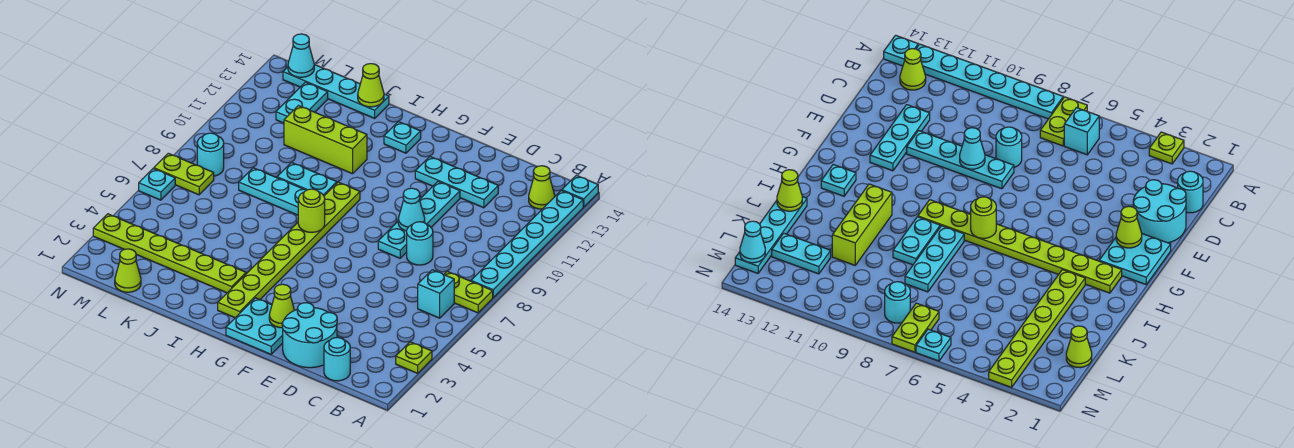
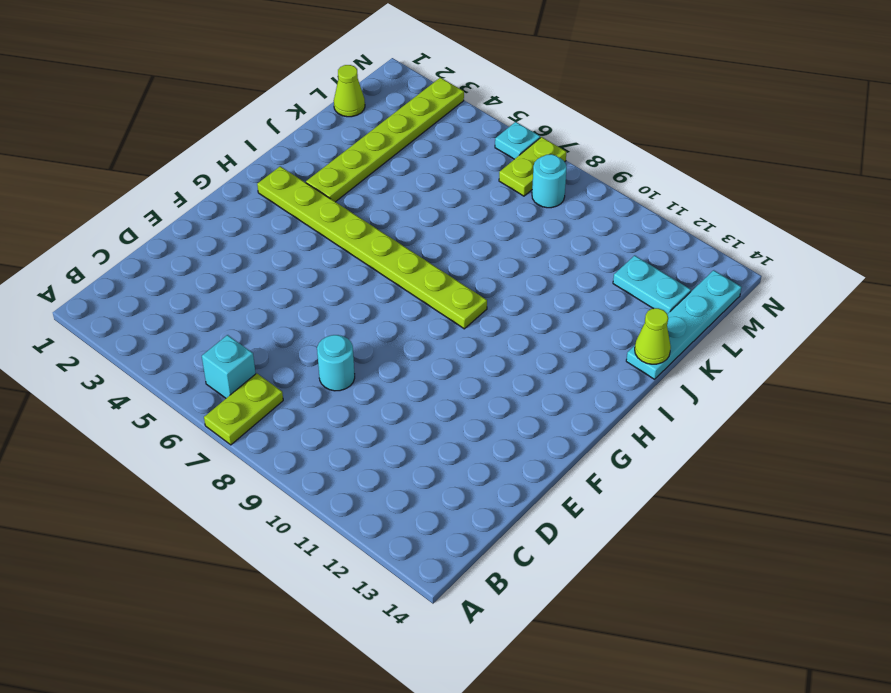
none -> lime plate A3 level 1
none -> cyan plate A8:A13 level 1
none -> cyan plate A14 level 1

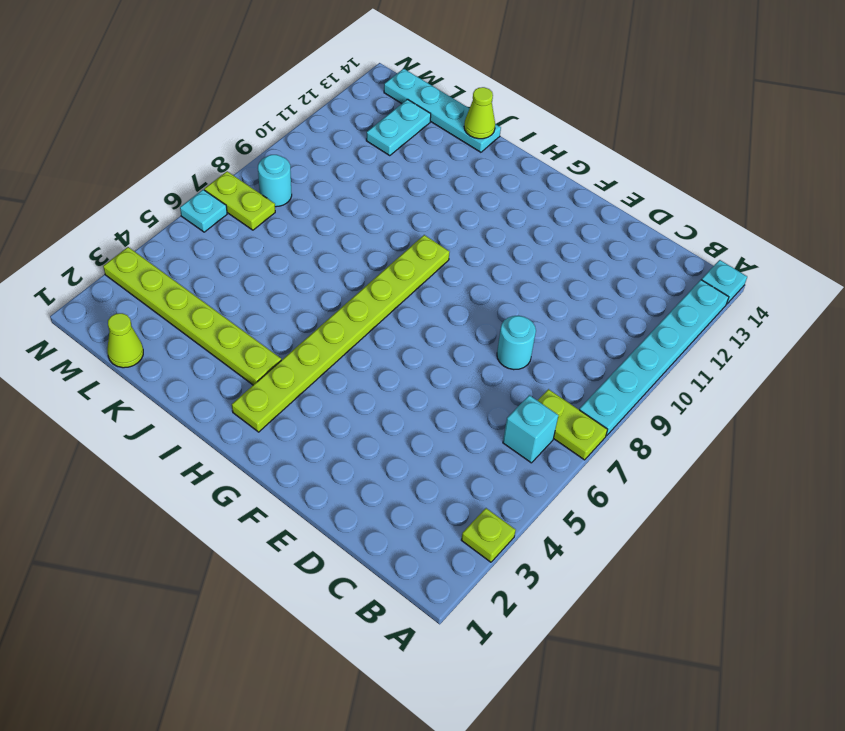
none -> lime cone B13 level 1
none -> cyan round brick C1 level 1
none -> cyan round brick D1:E2 level 1

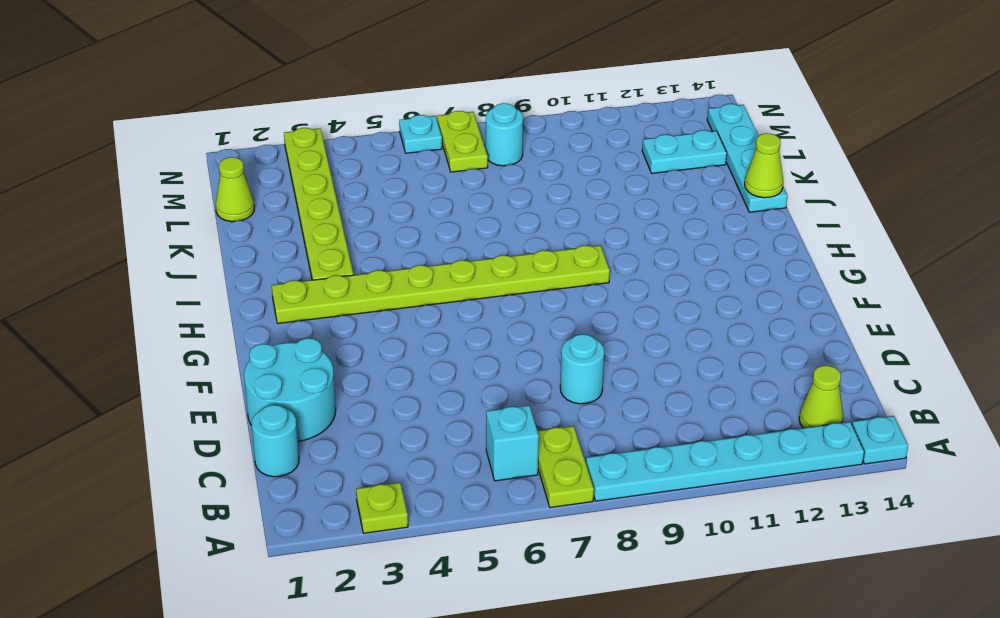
none -> cyan plate D12:F12 level 1
none -> cyan plate E8:E11 level 1
none -> cyan plate F1:G2 level 1

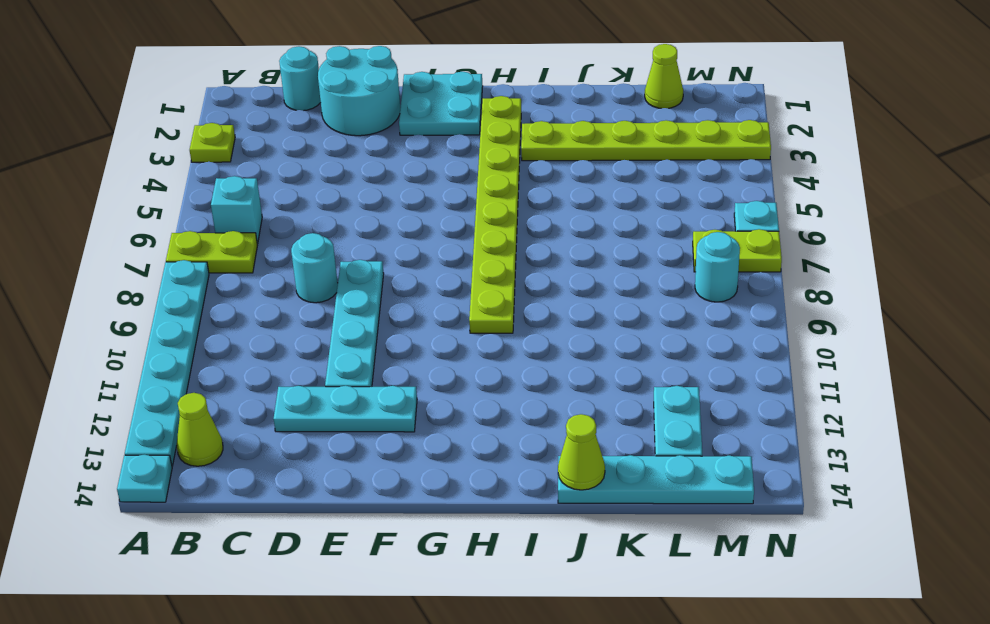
none -> cyan plate H13 level 1
none -> cyan plate I8:K8 level 1
none -> cyan plate I9:J9 level 1

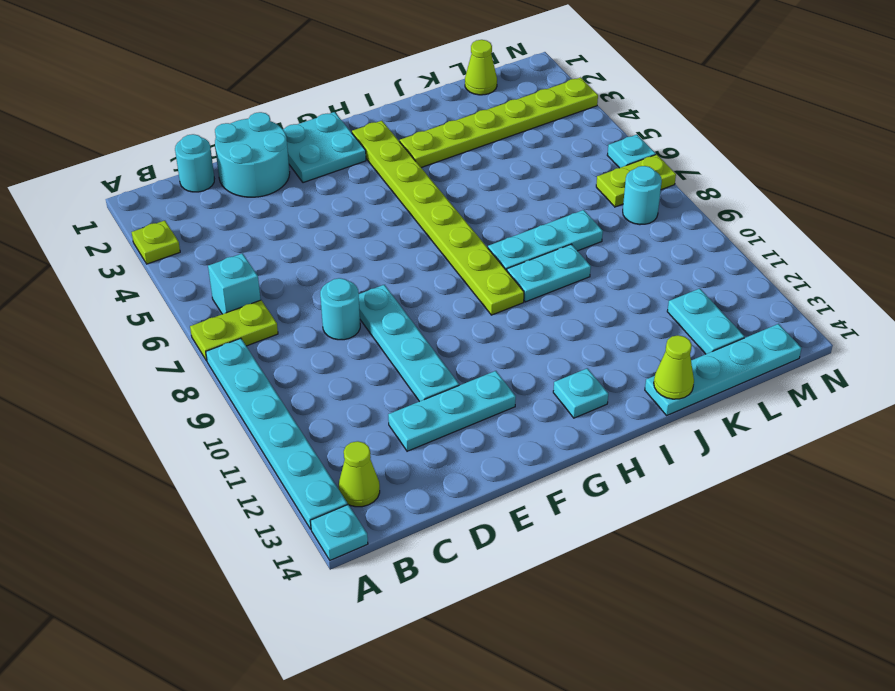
none -> lime brick I11:K11 level 1
none -> cyan cone E9 level 2
none -> lime cone F2 level 2

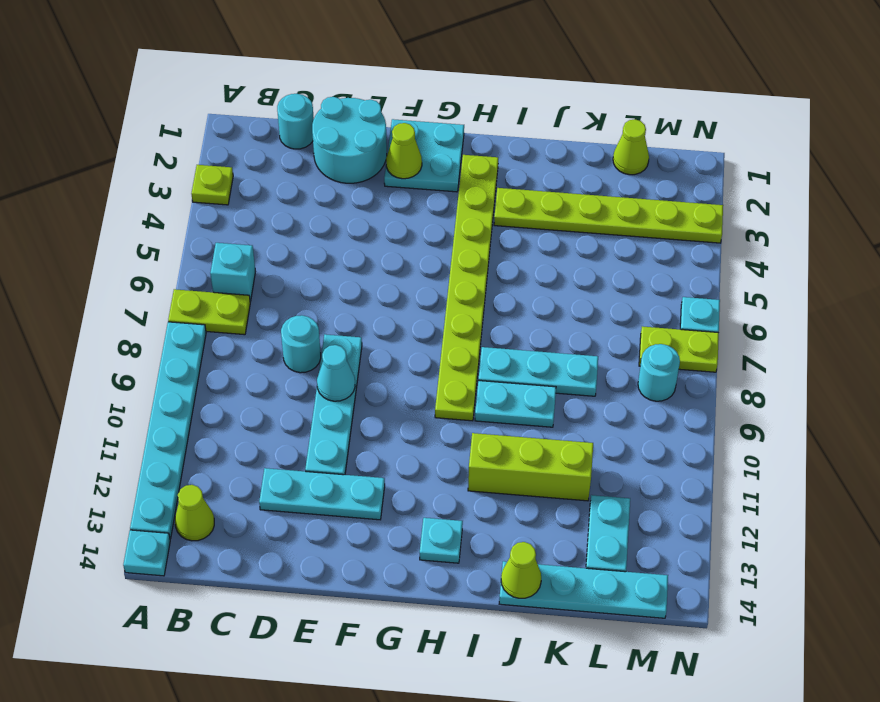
none -> lime round brick H7 level 2
none -> cyan cone M14 level 2

